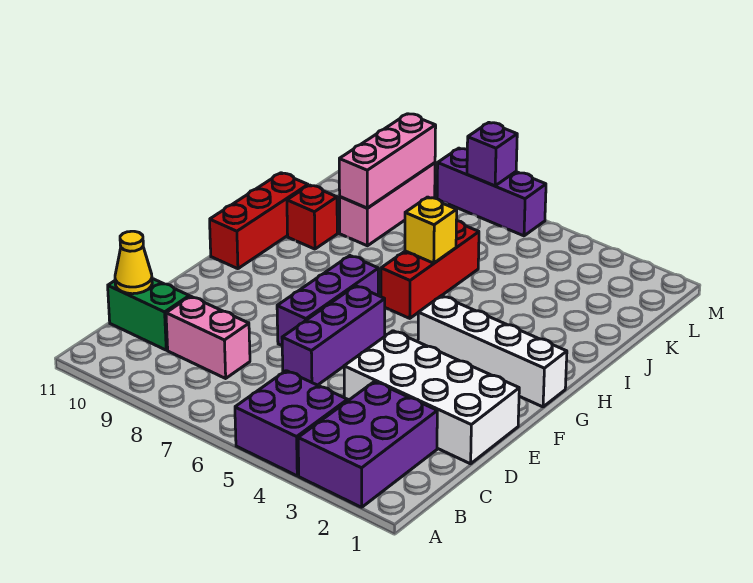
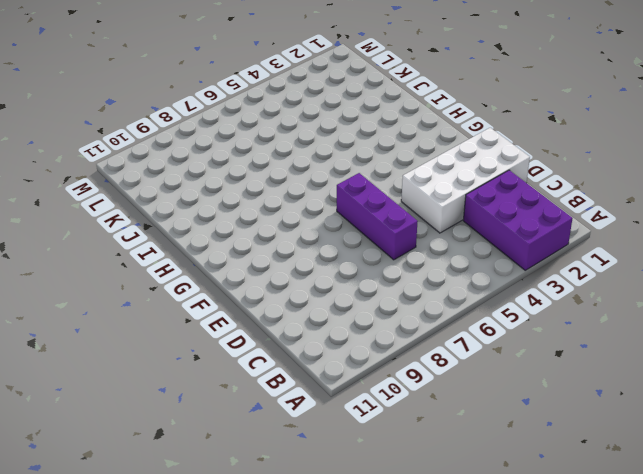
none -> purple brick A4:B5 level 1
none -> pink brick C8:C9 level 1
none -> green brick C10:C11 level 1

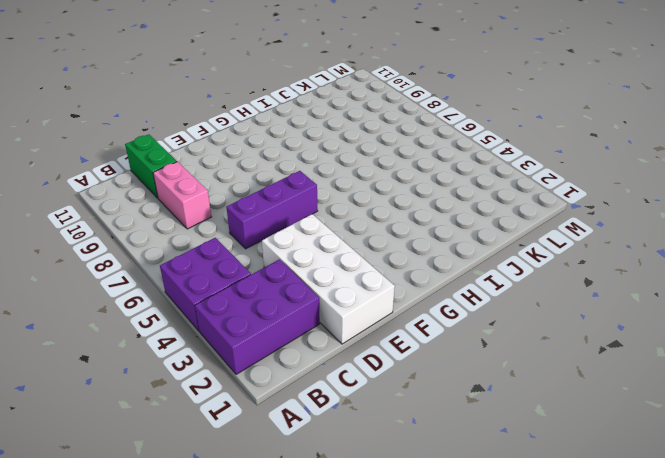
none -> purple brick E7:G7 level 1
none -> white brick G1:G4 level 1
none -> red brick G11:I11 level 1

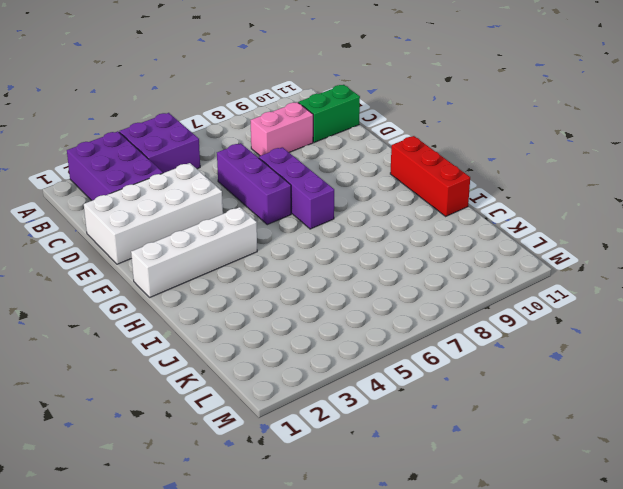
none -> red brick H6:J6 level 1
none -> red brick I10 level 1
none -> pink brick J9:L9 level 1

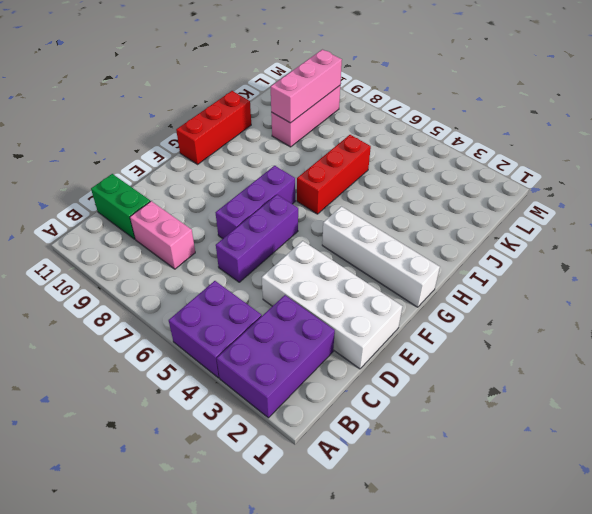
none -> red brick I10 level 1
none -> purple brick M6:M8 level 1
none -> yellow cone C11 level 2

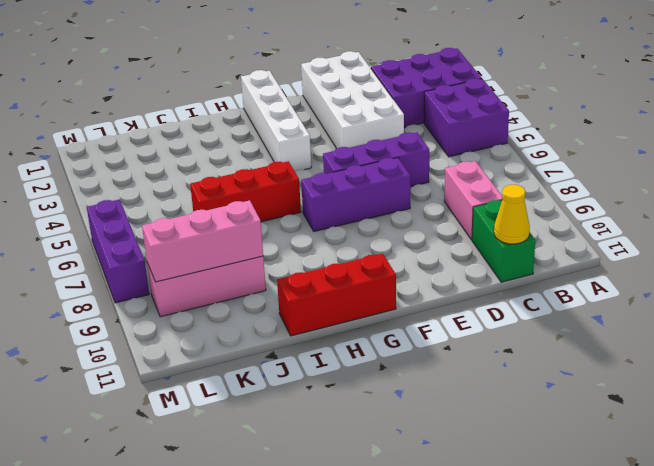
none -> red brick I10 level 1
none -> yellow brick I6 level 2
none -> purple brick M7 level 2

